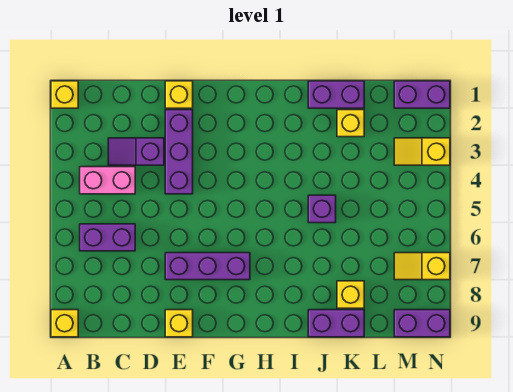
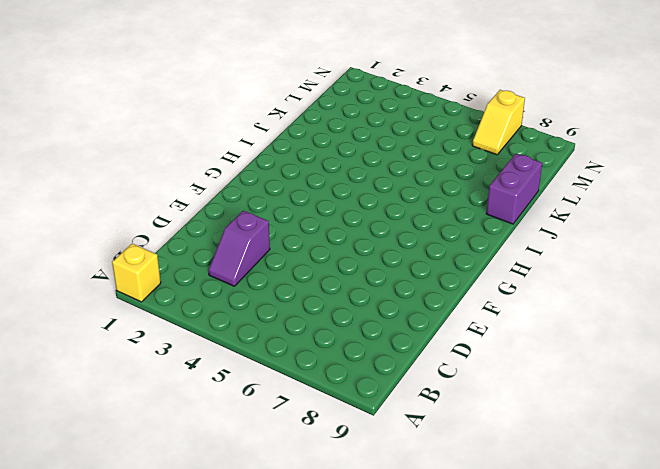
none -> yellow brick A9 level 1
none -> pink brick B4:C4 level 1
none -> purple brick B6:C6 level 1

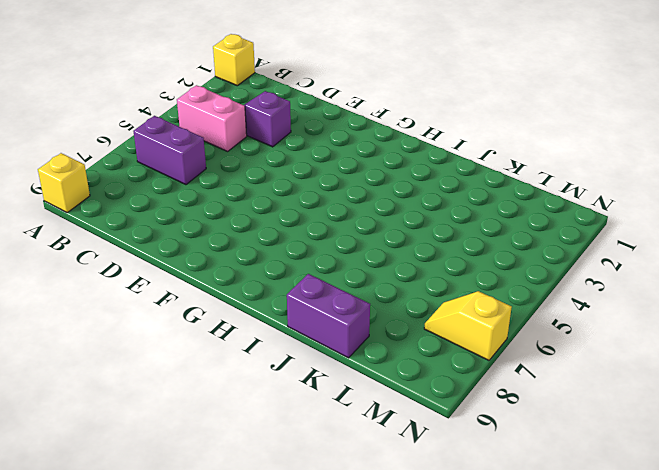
none -> yellow brick E1 level 1
none -> purple brick E2:E4 level 1
none -> purple brick E7:G7 level 1

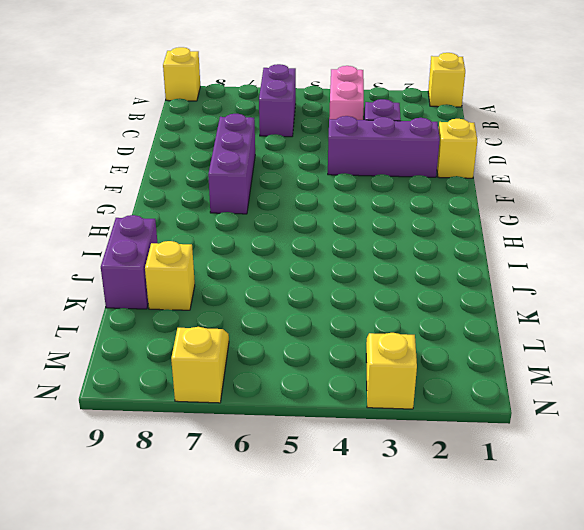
none -> yellow brick E9 level 1
none -> purple brick J1:K1 level 1
none -> purple brick J5 level 1

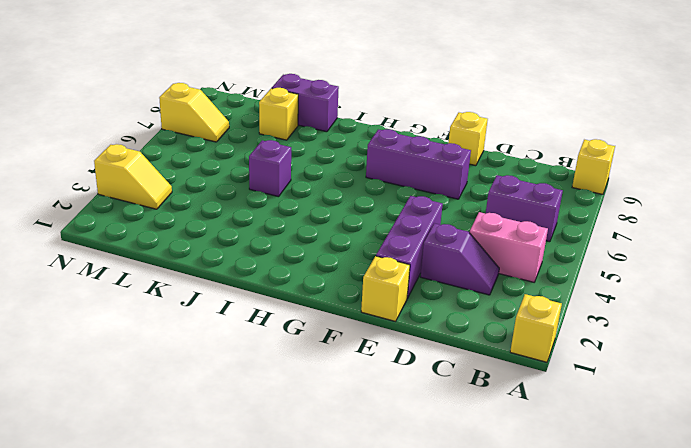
none -> purple brick J1:K1 level 1
none -> yellow brick K2 level 1
none -> purple brick M1:N1 level 1

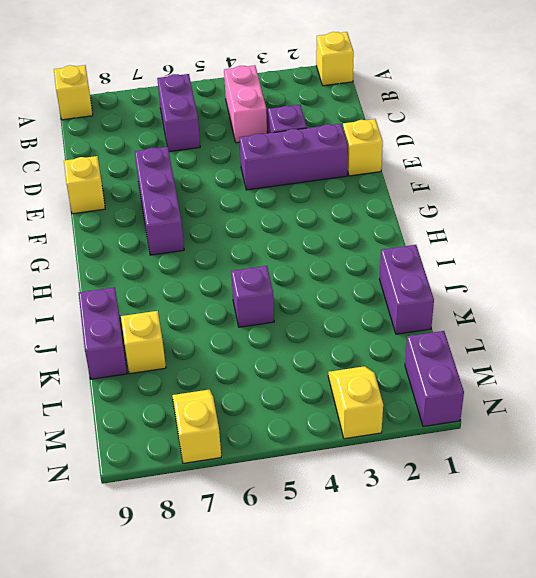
none -> yellow brick K2 level 1
none -> purple brick M9:N9 level 1

